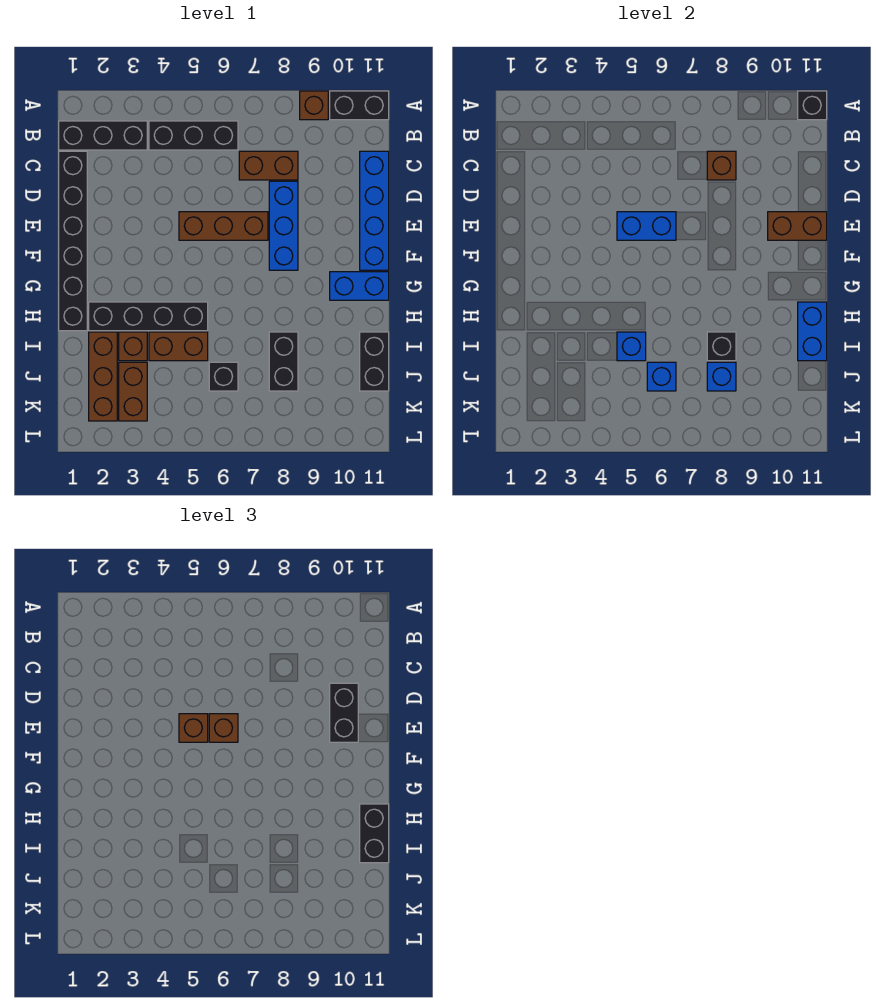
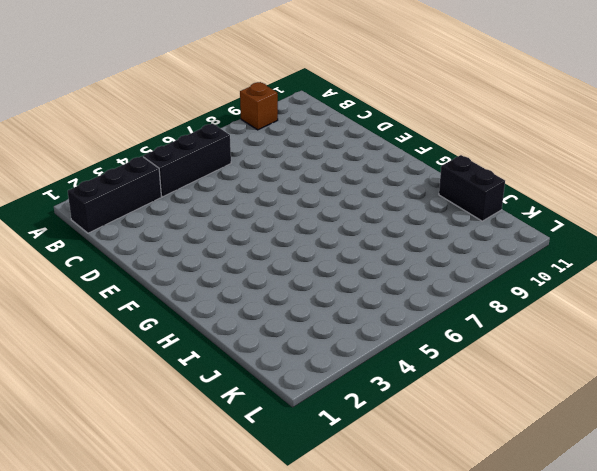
none -> black brick A10:A11 level 1
none -> black brick C1:H1 level 1
none -> brown brick C7:C8 level 1
none -> blue brick C11:F11 level 1

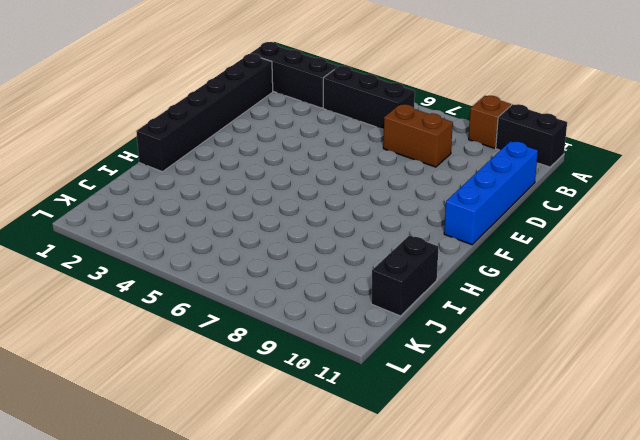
none -> blue brick D8:F8 level 1
none -> brown brick E5:E7 level 1
none -> blue brick G10:G11 level 1
none -> black brick H2:H5 level 1

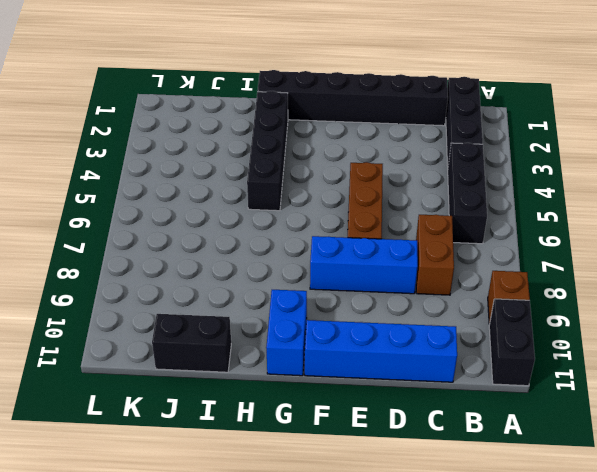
none -> brown brick I2:K2 level 1
none -> brown brick I3 level 1
none -> brown brick I4:I5 level 1
none -> black brick I8:J8 level 1

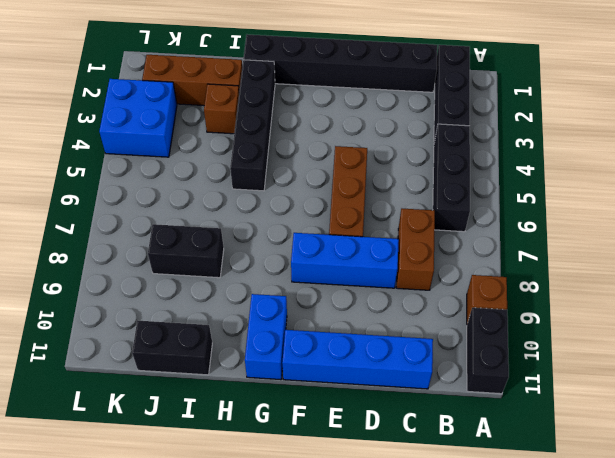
blue brick K3:L4 level 1 -> brown brick J3:K3 level 1
none -> brown brick I4:I5 level 1
none -> black brick J6 level 1
none -> black brick A11 level 2
none -> brown brick C8 level 2

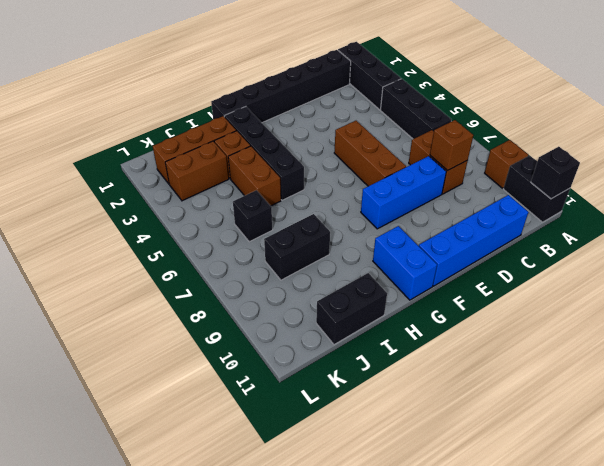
none -> blue brick E5:E6 level 2
none -> brown brick E10:E11 level 2
none -> blue brick H11:I11 level 2
none -> blue brick I5 level 2

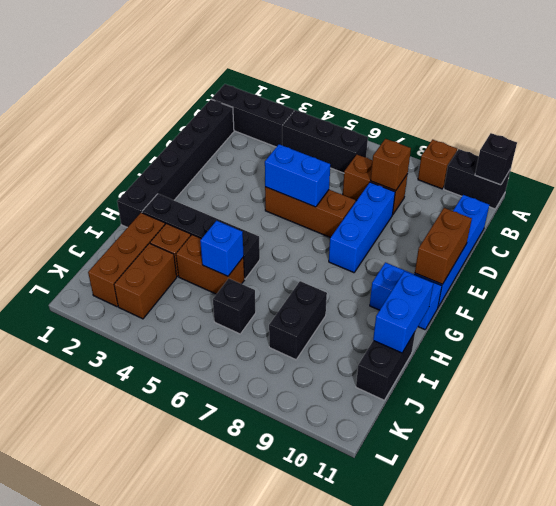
brown brick E11:F11 level 2 -> brown brick E10:E11 level 2
none -> black brick I8 level 2
none -> blue brick J6 level 2
none -> blue brick J8 level 2
none -> black brick D10:E10 level 3

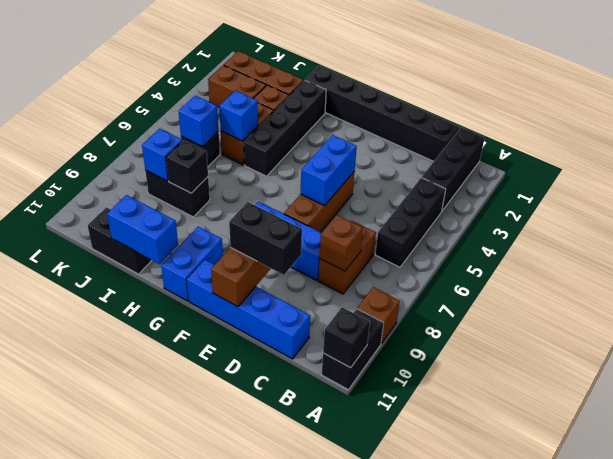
none -> brown brick E5 level 3
none -> brown brick E6 level 3
none -> black brick H11:I11 level 3

